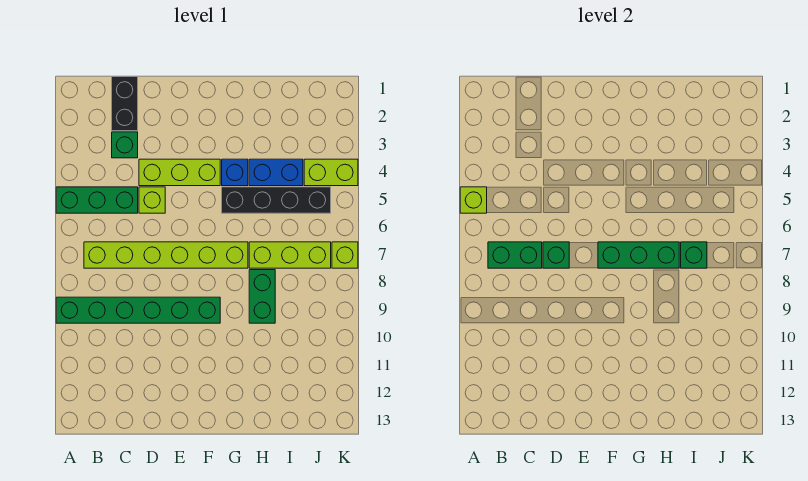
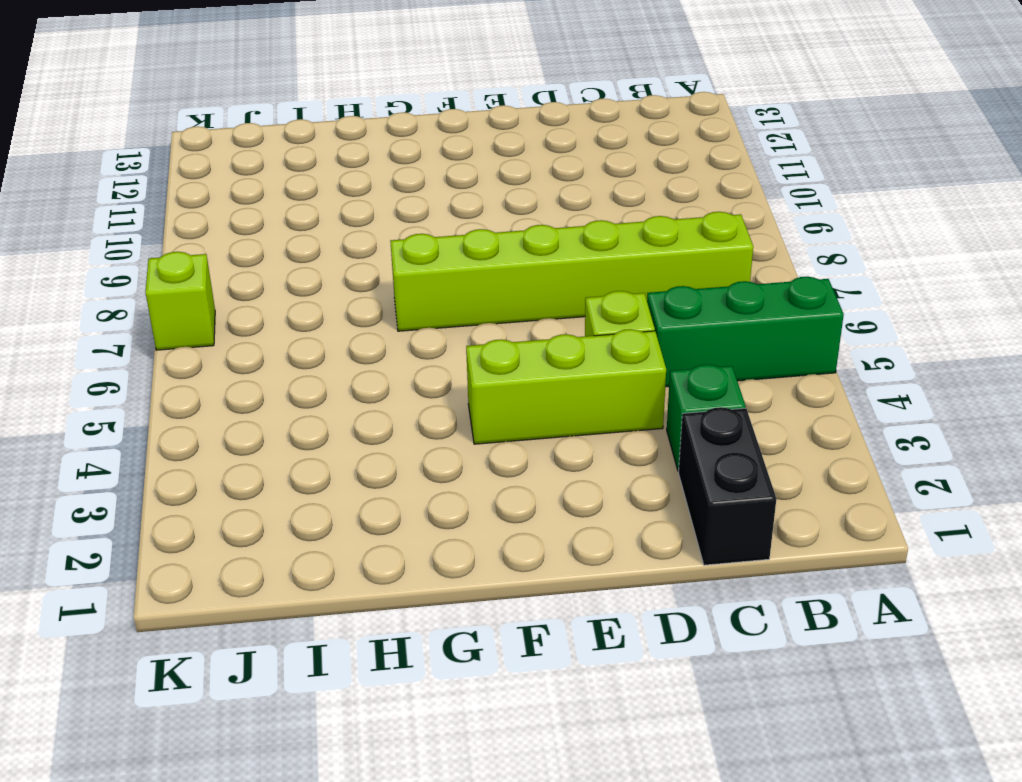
none -> green brick A9:F9 level 1
none -> blue brick G4 level 1
none -> black brick G5:J5 level 1

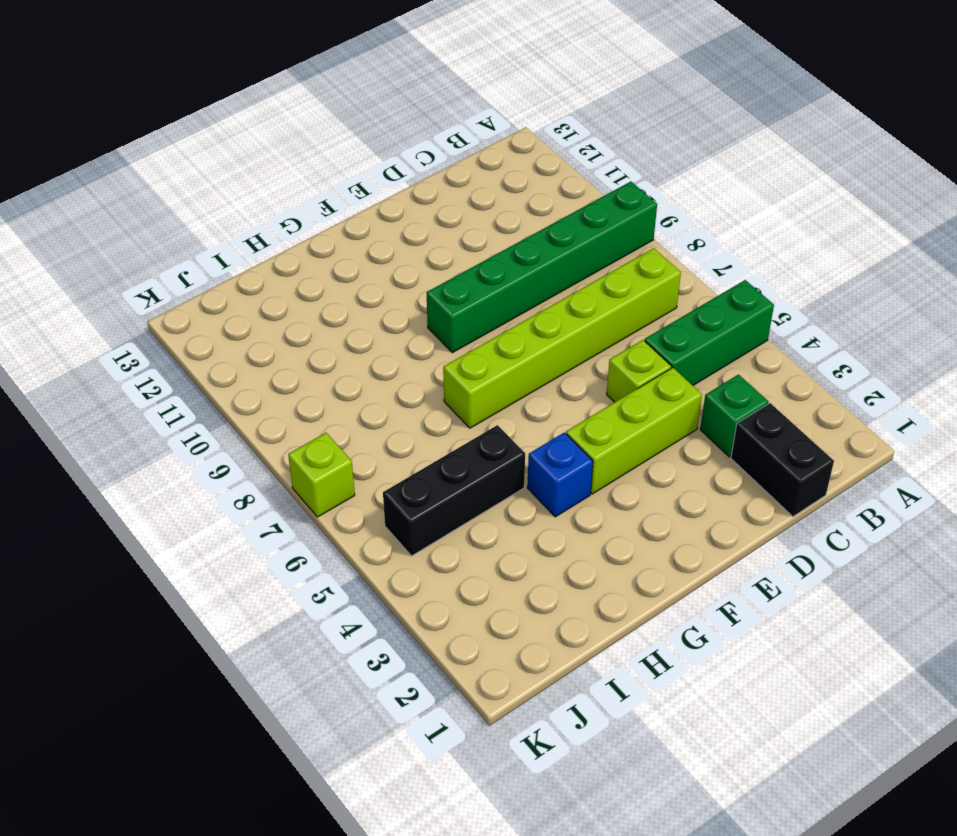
black brick H5:J5 level 1 -> black brick G5:J5 level 1
none -> blue brick H4:I4 level 1
none -> lime brick H7:J7 level 1
none -> green brick H8:H9 level 1

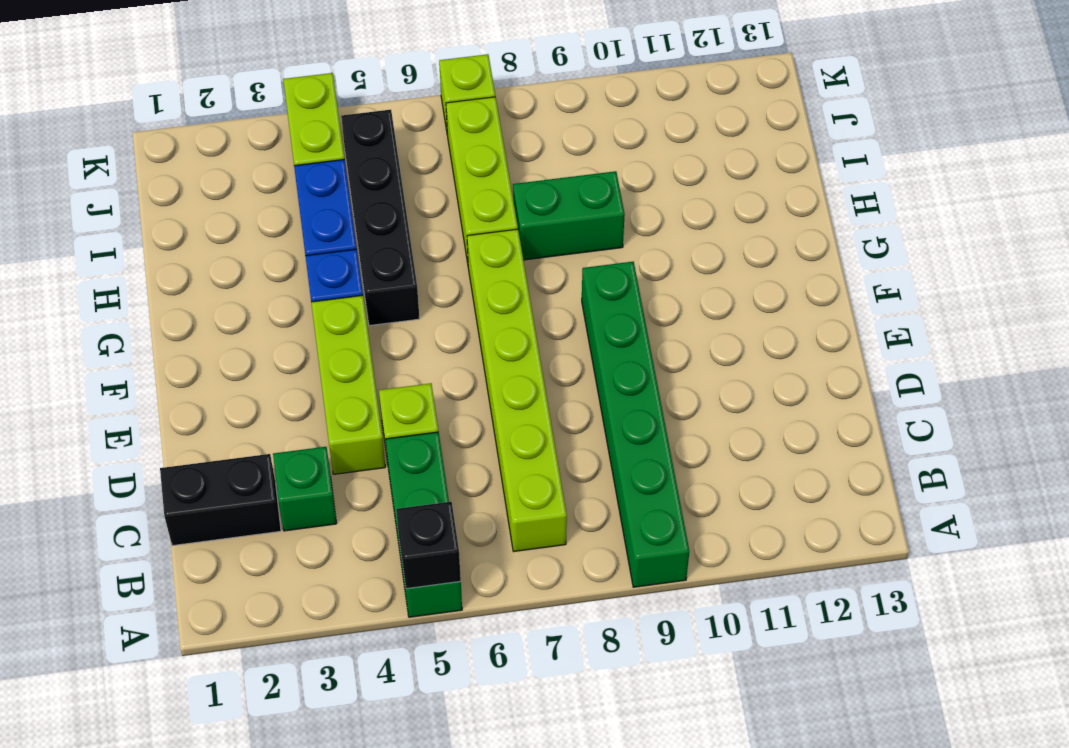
black brick A5 level 2 -> lime brick A5 level 2
none -> green brick B7:C7 level 2
none -> green brick D7 level 2
none -> green brick F7:H7 level 2

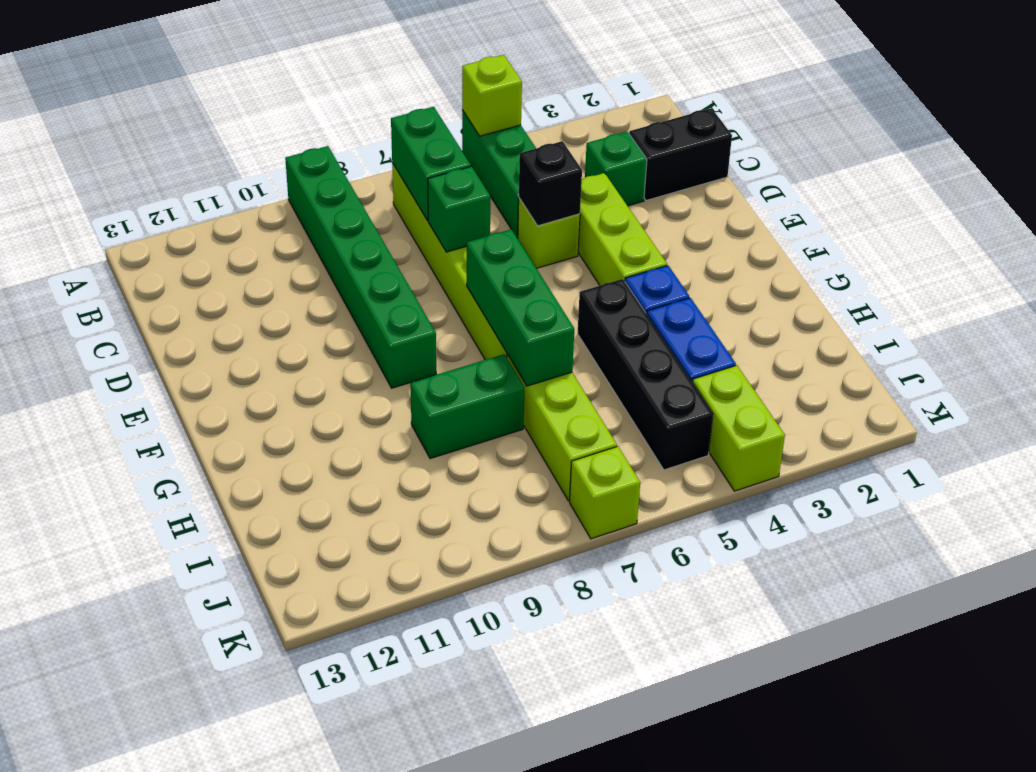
black brick D5 level 2 -> none
none -> green brick I7 level 2

